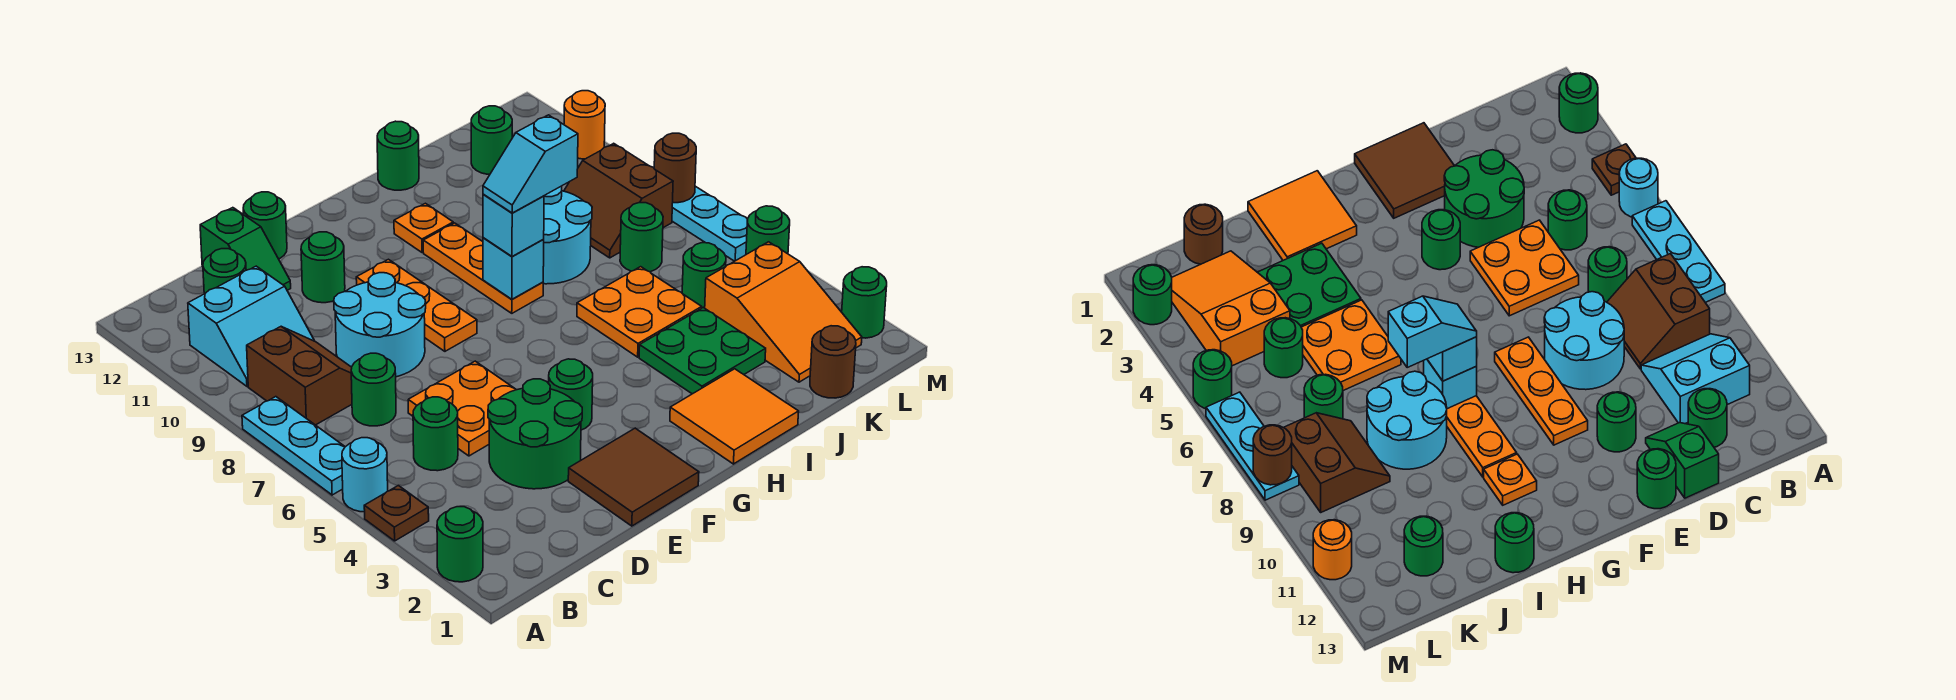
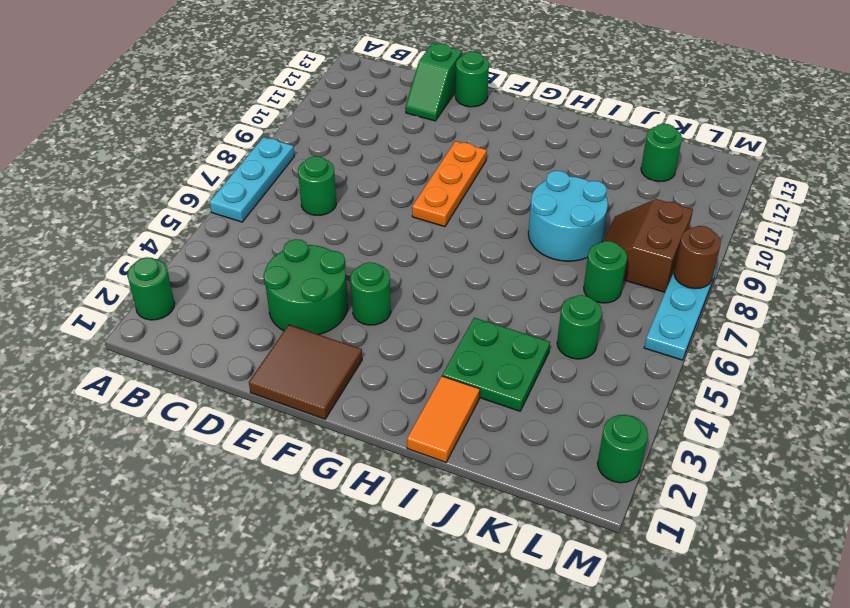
orange tile I1:I2 level 1 -> orange tile H1:I2 level 1
none -> brown plate A4 level 1
none -> cyan round brick A5 level 1
none -> brown slope B8:C9 level 1 top B
none -> cyan slope B10:C11 level 1 top 11

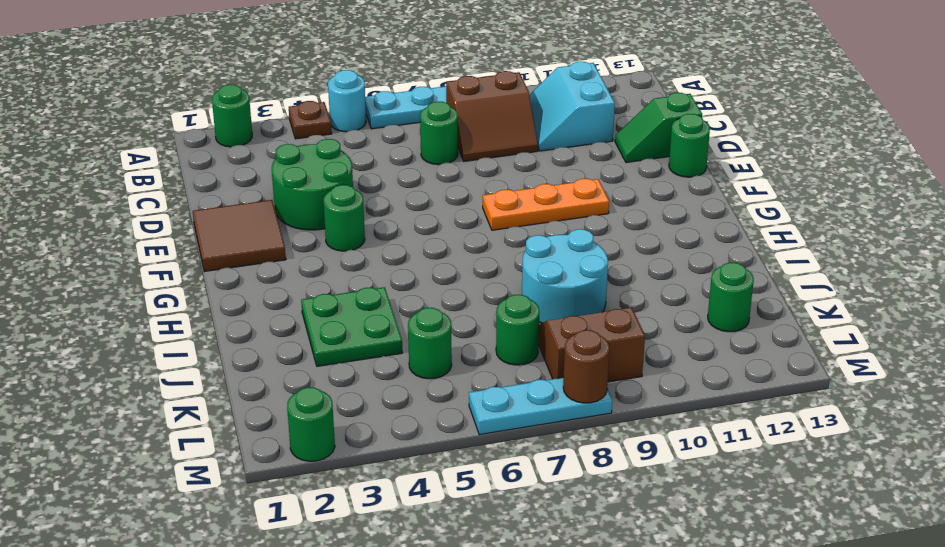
none -> green round brick C5 level 1
none -> green round brick C12 level 1
none -> orange plate D5:E6 level 1
none -> cyan round brick D8:E9 level 1

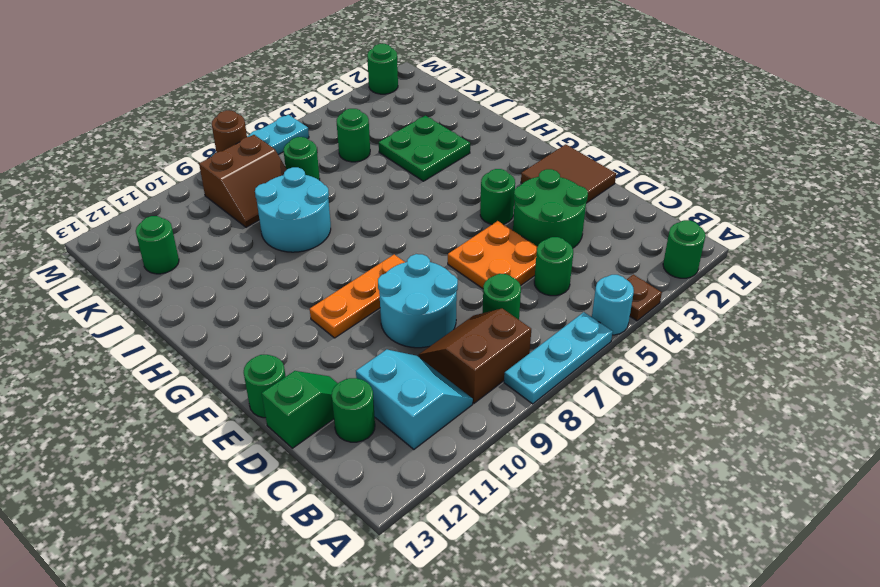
none -> green round brick E11 level 1
none -> orange tile H1:I2 level 1
none -> orange plate H8:H10 level 1
none -> orange plate H11 level 1

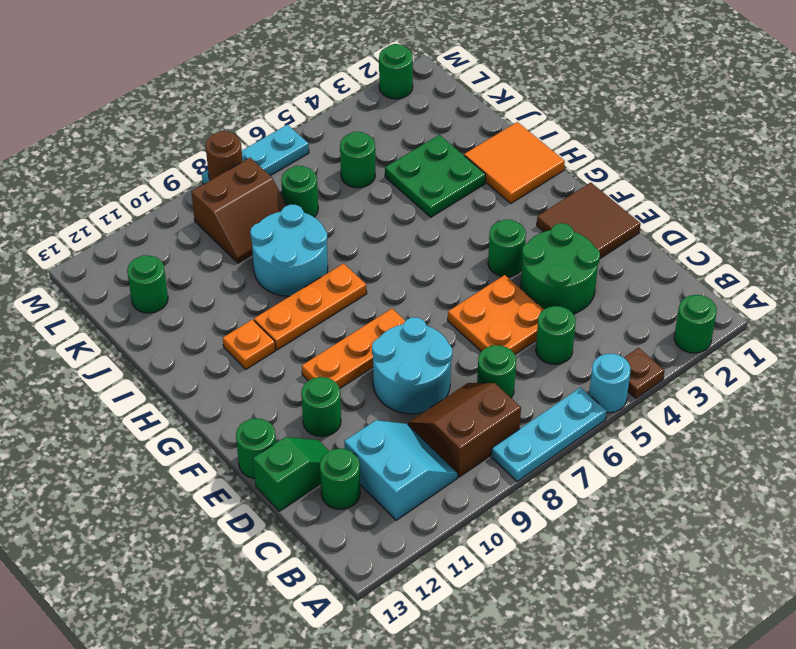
none -> orange plate I5:J6 level 1
none -> green round brick I13 level 1
none -> brown round brick K1 level 1
none -> orange slope K2:L4 level 1 top 4

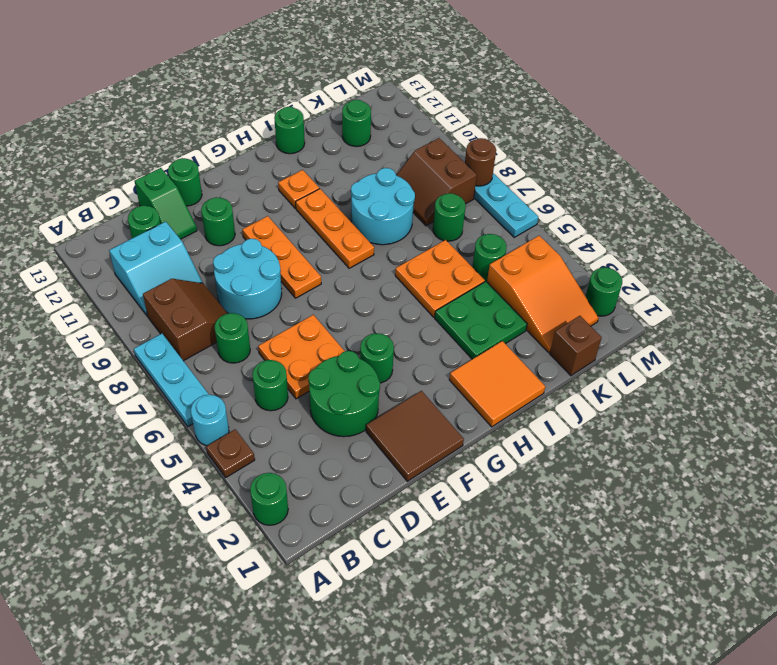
brown brick K1 level 1 -> brown round brick K1 level 1
none -> green round brick M5 level 1
none -> orange round brick M11 level 1
none -> cyan brick H8 level 2
none -> cyan brick H8 level 3

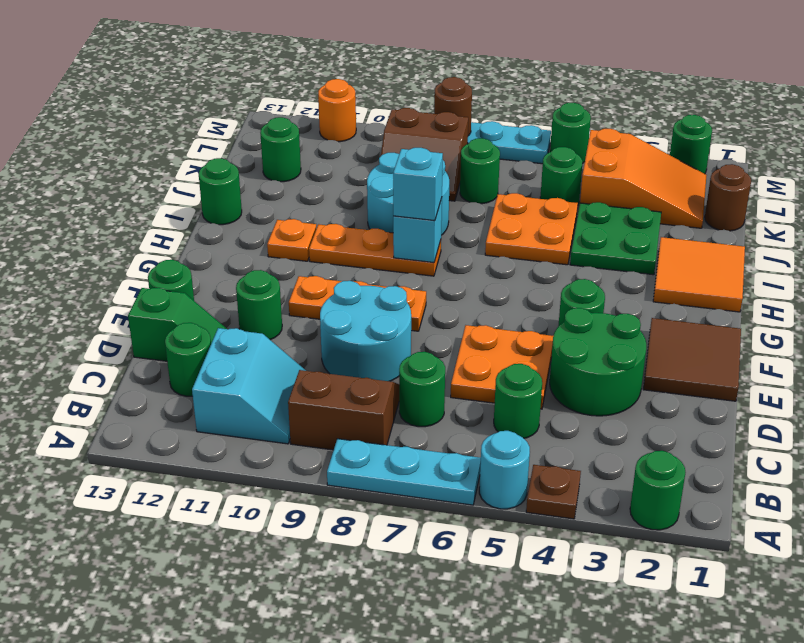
none -> cyan slope H8:I8 level 4 top I

